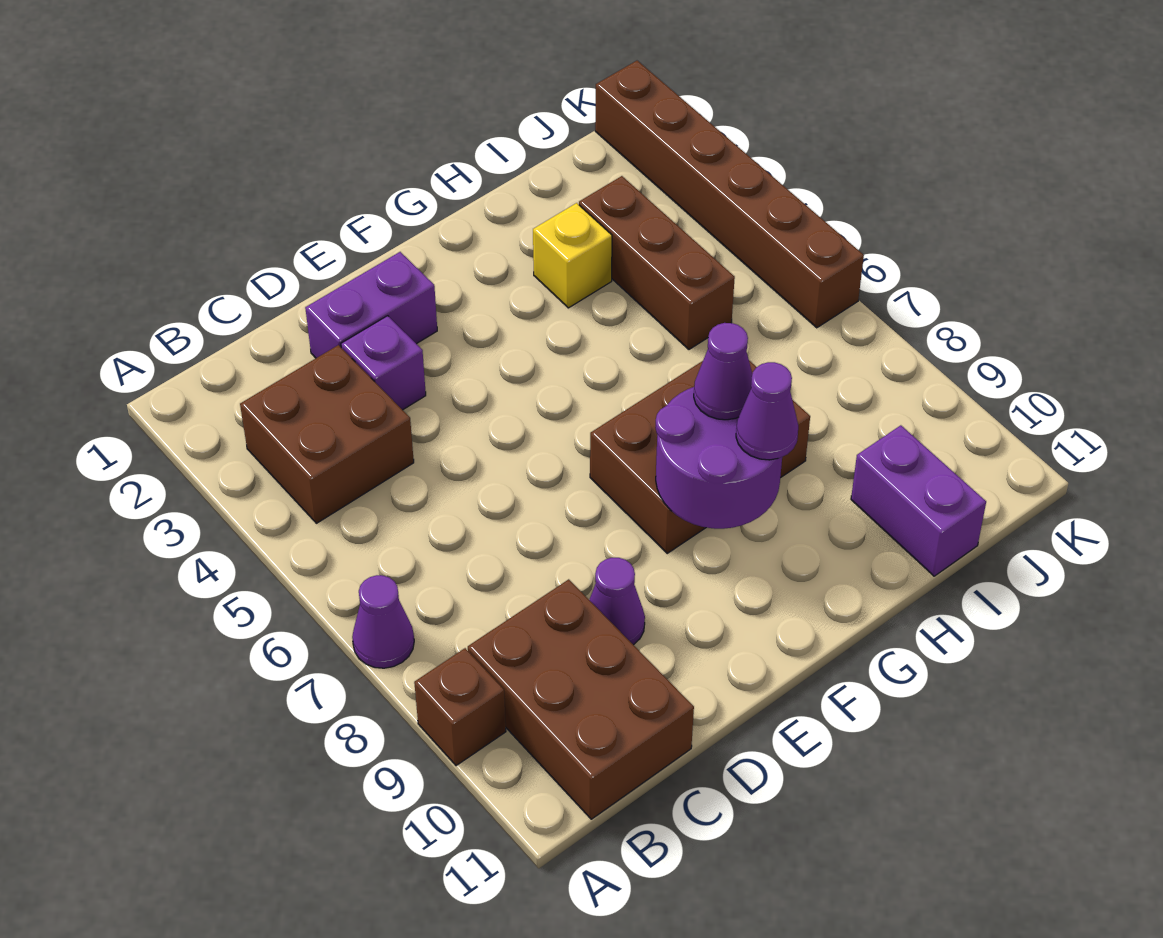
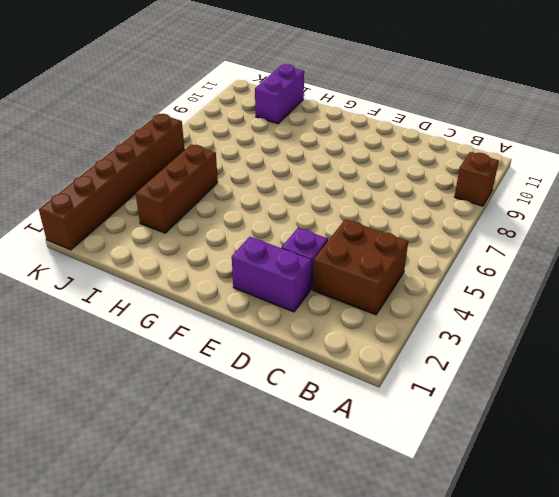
none -> purple cone A7 level 1
none -> brown brick B9:C11 level 1
none -> purple cone D9 level 1

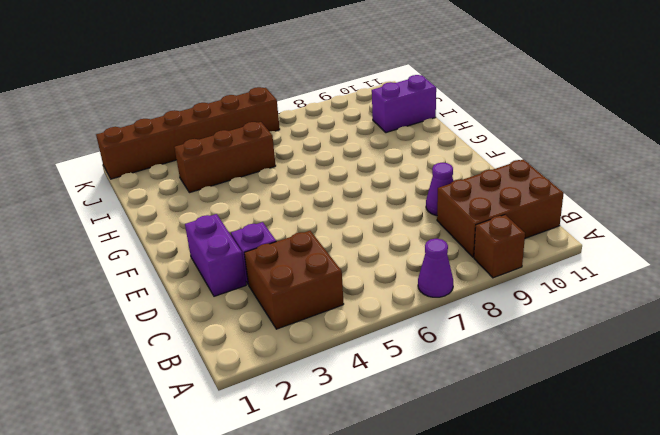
none -> brown brick F7:H8 level 1
none -> yellow brick H3 level 1
none -> purple round brick F8:G9 level 2

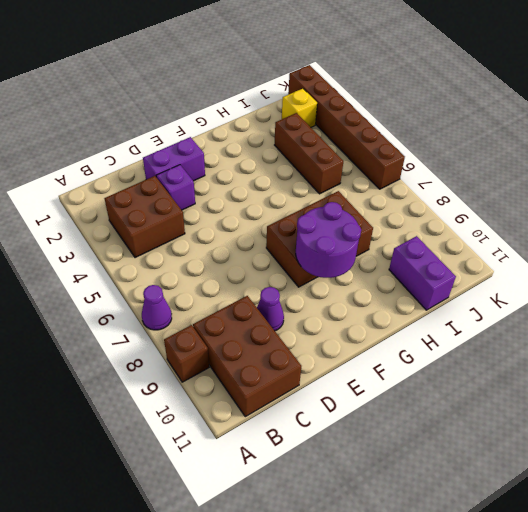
yellow brick J2 level 1 -> yellow brick H3 level 1
none -> purple cone G8 level 3
none -> purple cone G9 level 3

